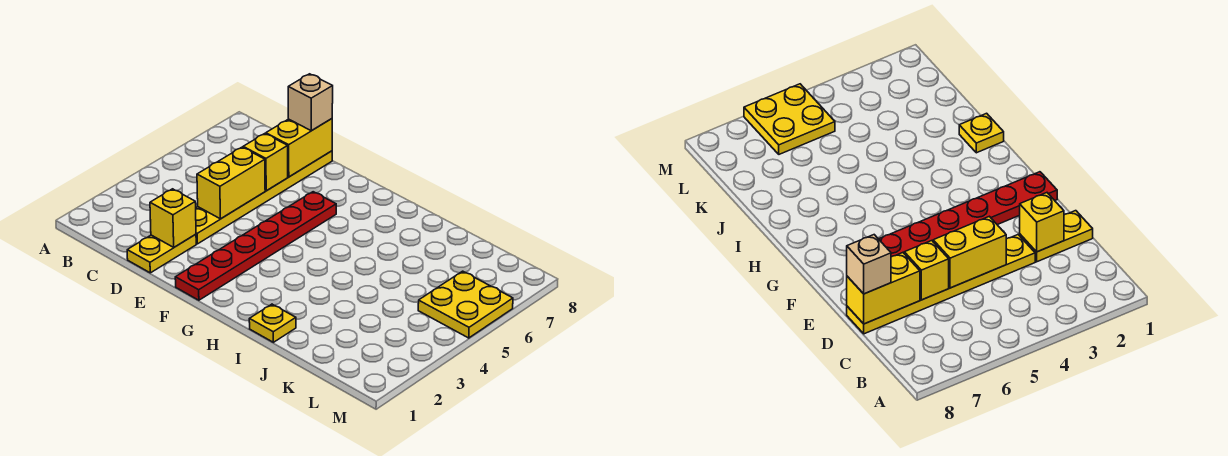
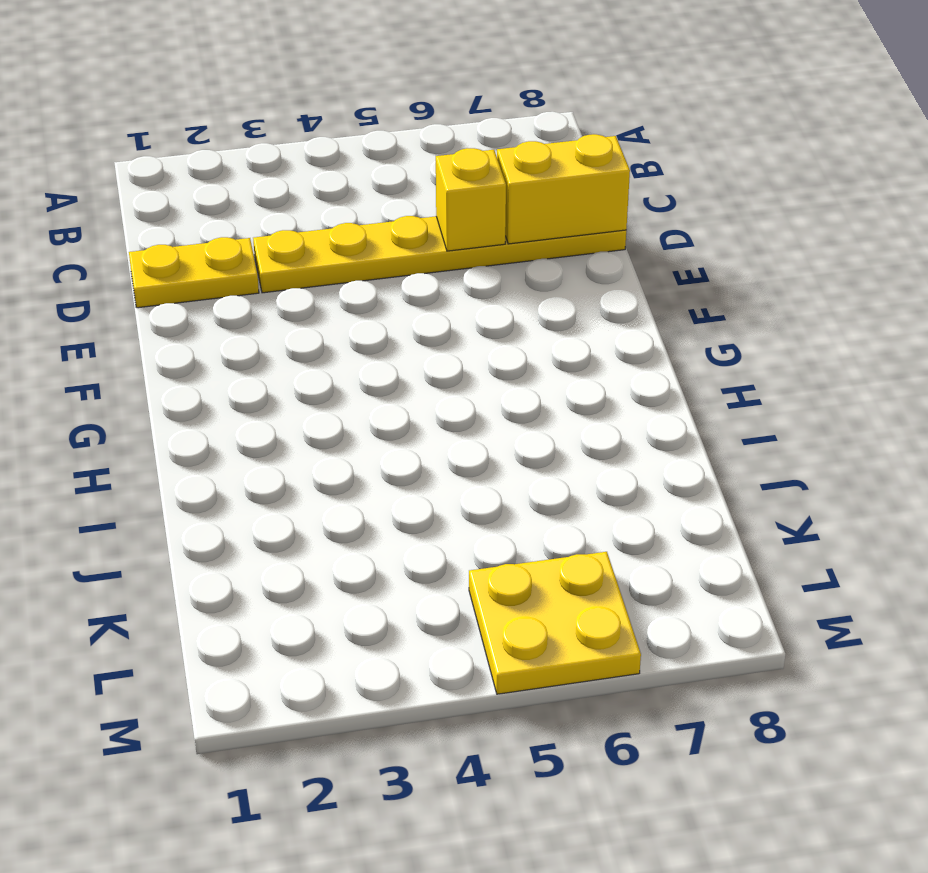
none -> red plate F1:F6 level 1
none -> yellow plate I1 level 1

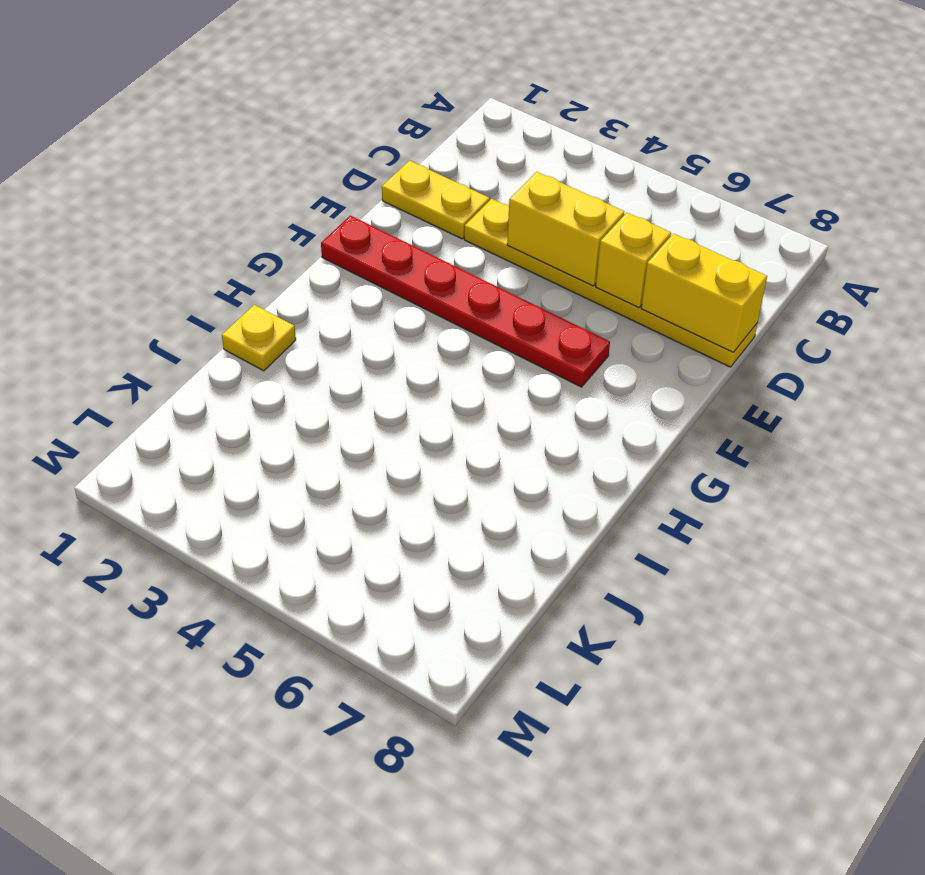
none -> yellow plate L5:M6 level 1
none -> yellow brick D2 level 2

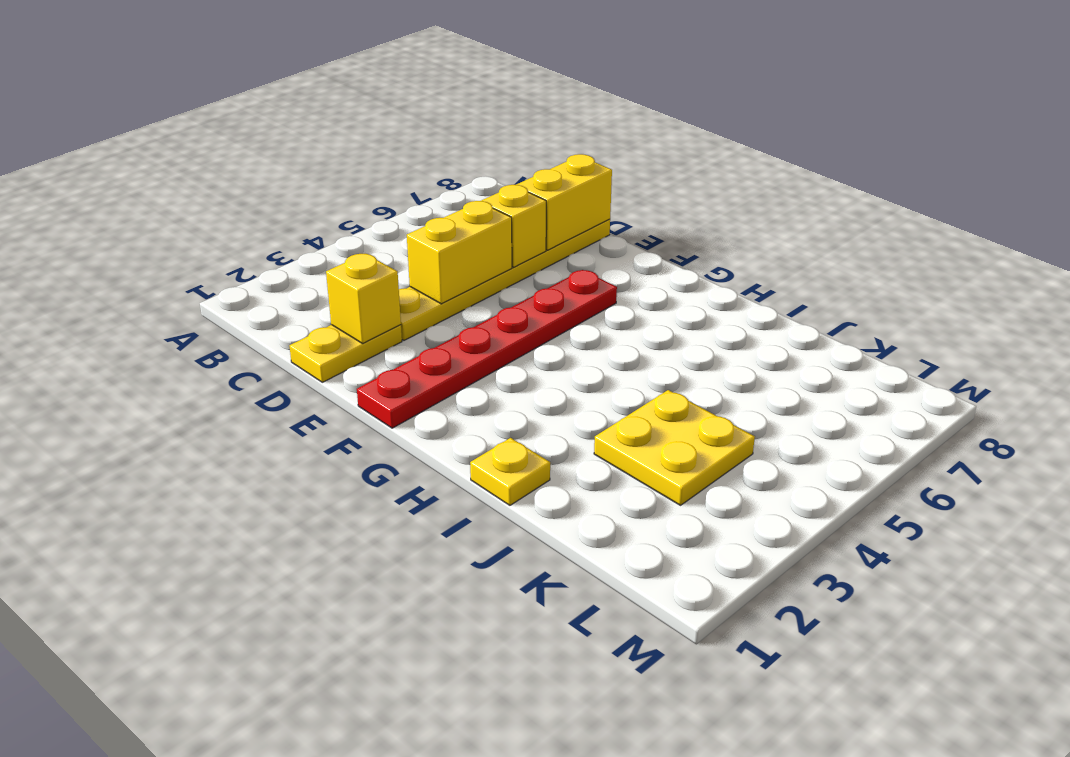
yellow plate J3:K4 level 1 -> yellow plate L5:M6 level 1
none -> tan brick D8 level 3

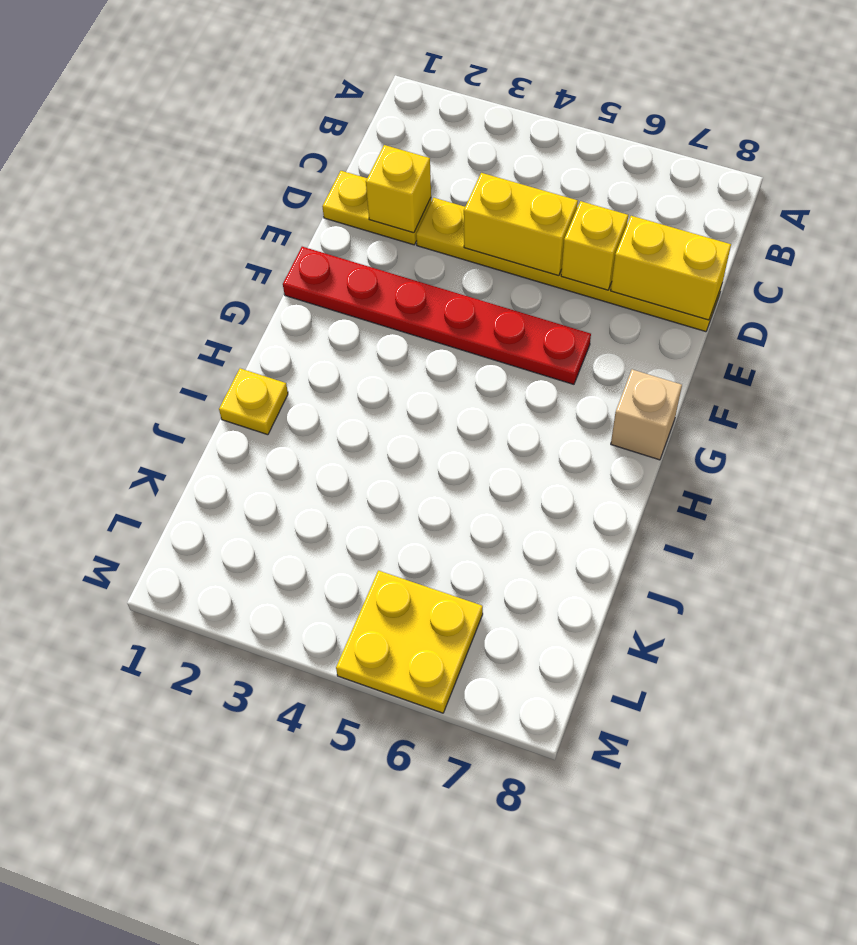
tan brick G8 level 1 -> tan brick D8 level 3

